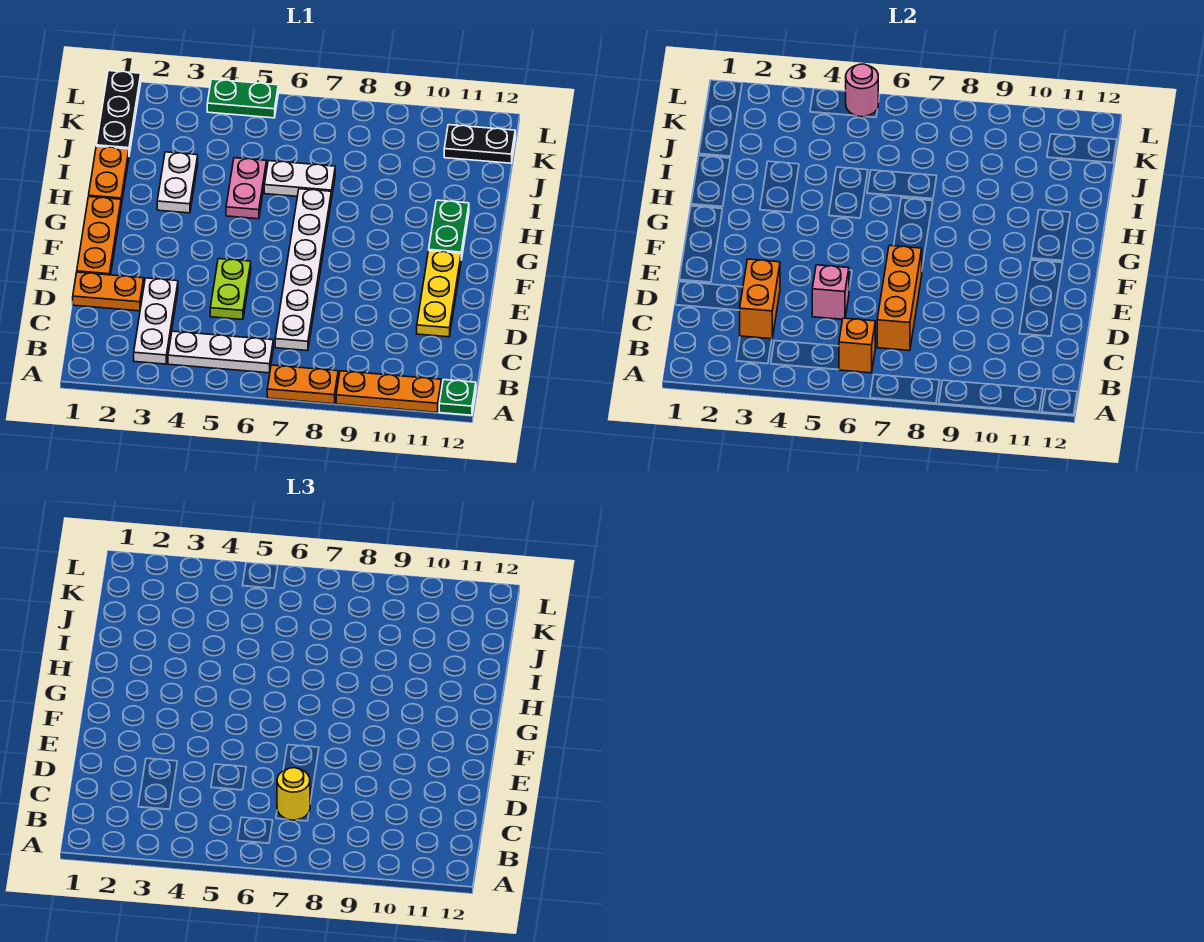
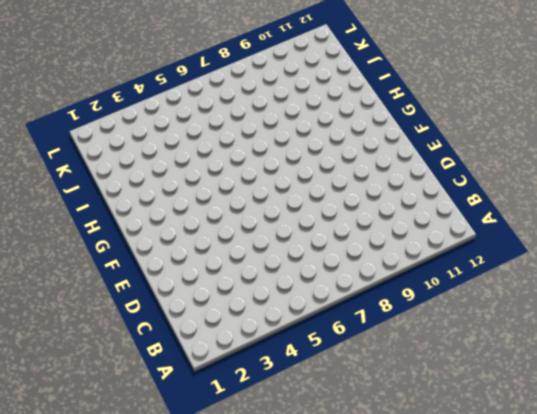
none -> orange plate A7:A8 level 1
none -> orange plate A9:A11 level 1
none -> green plate A12 level 1

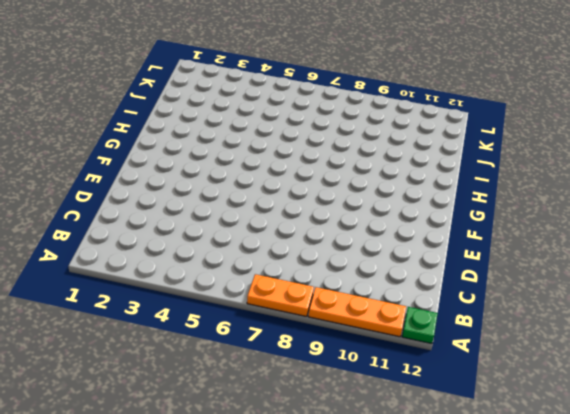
none -> white plate B3:D3 level 1
none -> white plate B4:B6 level 1
none -> white plate C7:H7 level 1

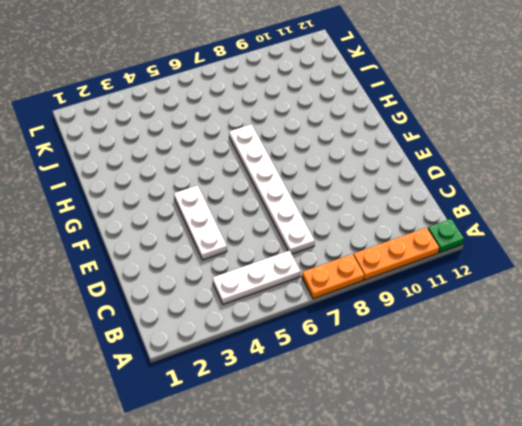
white plate D4:F4 level 1 -> white plate B3:D3 level 1
none -> orange plate D1:D2 level 1
none -> lime plate D5:E5 level 1
none -> yellow plate D11:F11 level 1

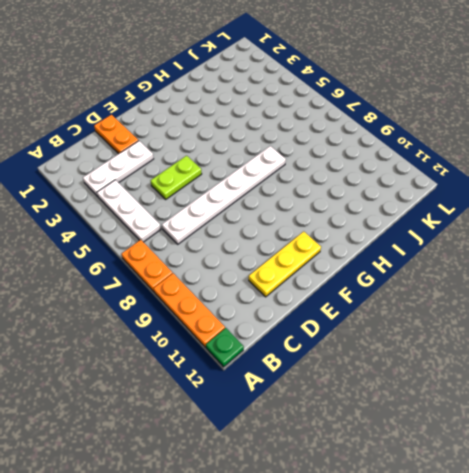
none -> orange plate E1:G1 level 1
none -> green plate G11:H11 level 1
none -> orange plate H1:I1 level 1

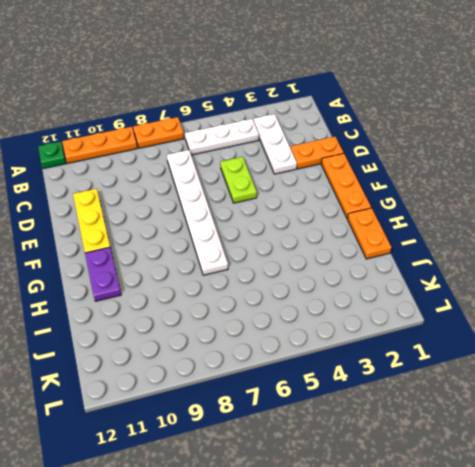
purple plate G11:H11 level 1 -> green plate G11:H11 level 1
none -> white plate H3:I3 level 1
none -> pink plate H5:I5 level 1
none -> white plate I6:I7 level 1

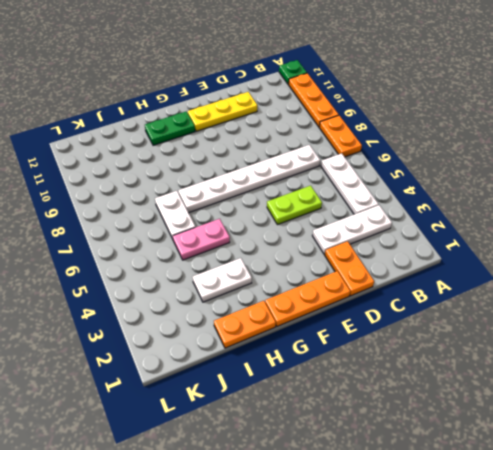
none -> black plate J1:L1 level 1
none -> black plate K11:K12 level 1
none -> green plate L4:L5 level 1

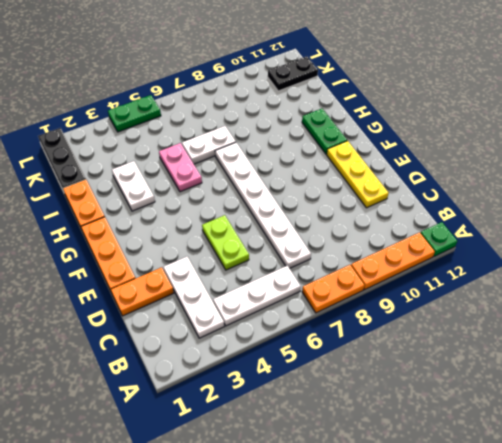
none -> orange brick B6 level 2
none -> orange brick C3:D3 level 2
none -> orange brick C7:E7 level 2

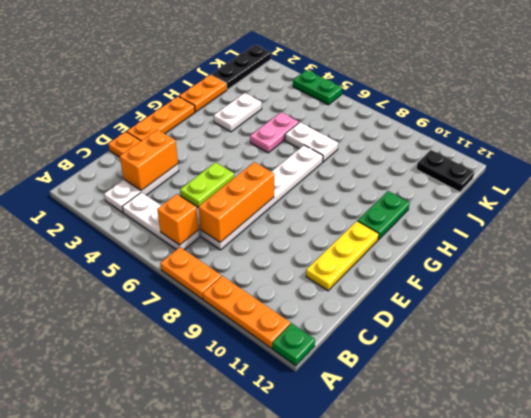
none -> pink brick D5 level 2
none -> pink round brick L5 level 2
none -> yellow round brick C7 level 3

